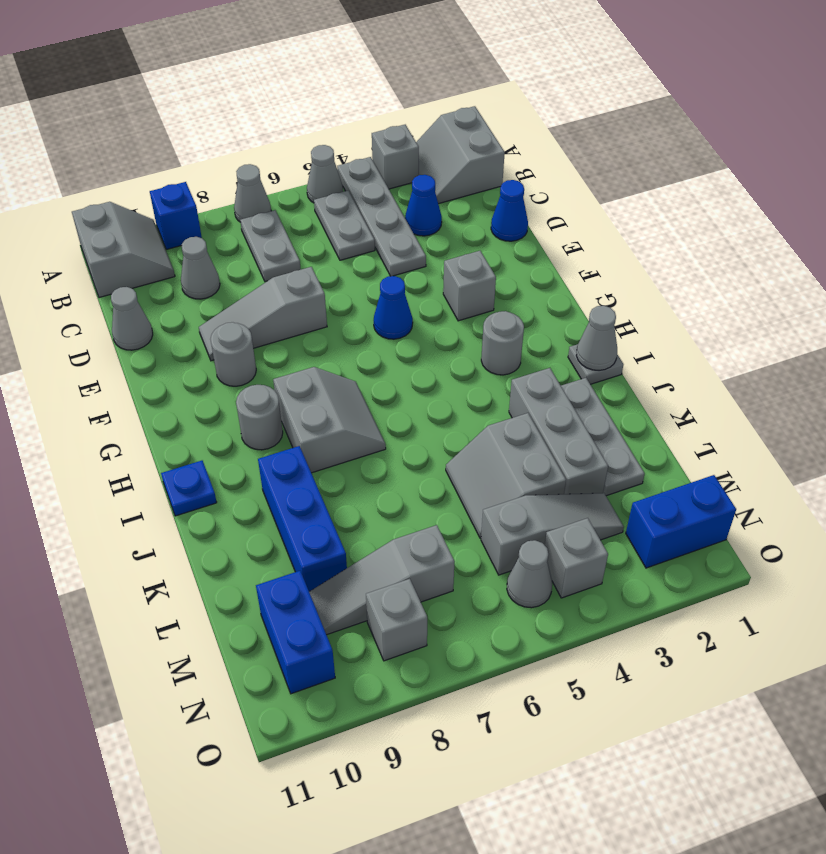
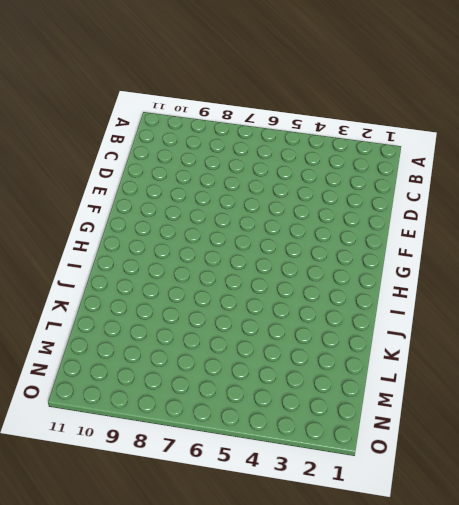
none -> grey slope A1:B2 level 1 top 1
none -> grey brick A3 level 1
none -> grey plate A4:D4 level 1
none -> grey cone A5 level 1

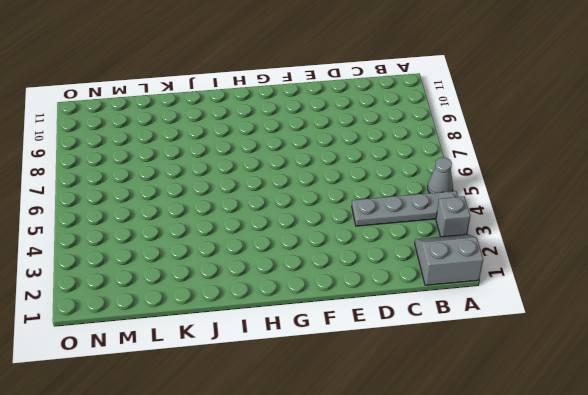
none -> grey cone A7 level 1
none -> blue brick A9 level 1
none -> grey slope A10:B11 level 1 top 11
none -> grey plate B5:C5 level 1

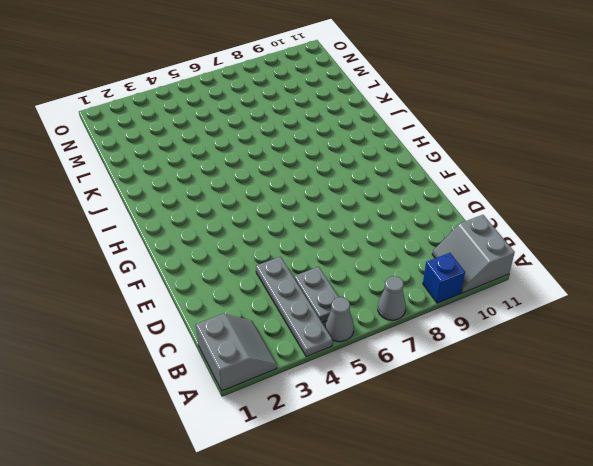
none -> grey brick A3 level 1
none -> grey plate B7:C7 level 1
none -> blue cone C3 level 1
none -> grey cone C9 level 1

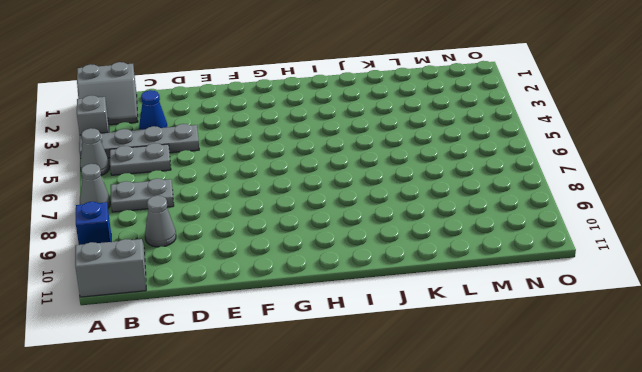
none -> blue cone D1 level 1
none -> grey cone D11 level 1
none -> grey slope E7:E9 level 1 top 7
none -> grey brick F3 level 1

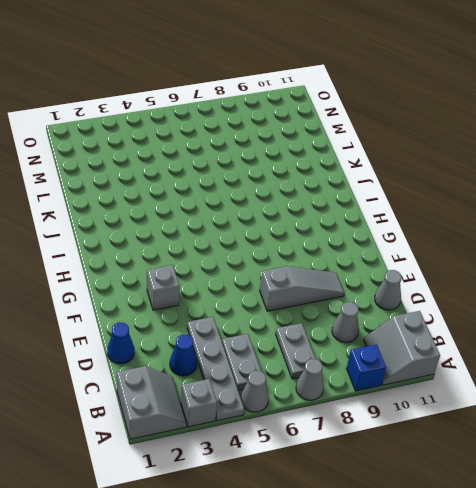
none -> blue cone F5 level 1
none -> grey round brick F9 level 1
none -> grey round brick H3 level 1
none -> grey slope H7:I8 level 1 top 8

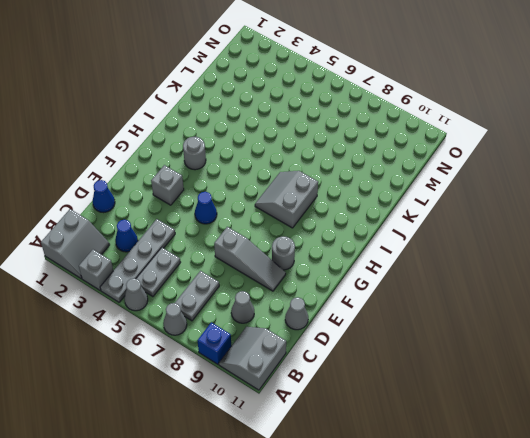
none -> grey round brick H9 level 1
none -> grey plate I1 level 1
none -> blue plate I11 level 1
none -> grey plate J2:L2 level 1

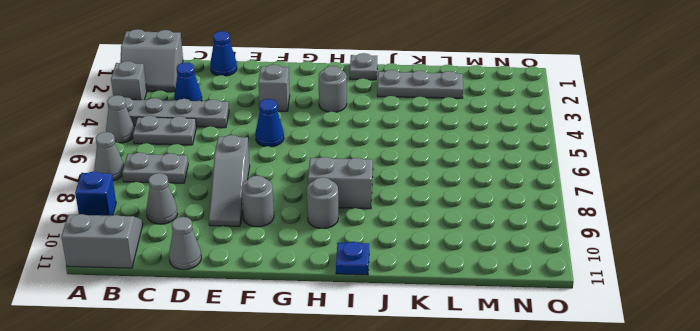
none -> grey brick J3:L3 level 1
none -> blue brick J9:L9 level 1
none -> grey slope K4:L5 level 1 top 4
none -> grey slope M3:M5 level 1 top 5

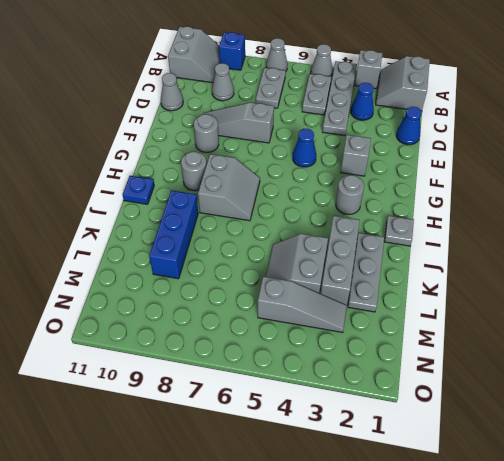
none -> grey slope M7:M9 level 1 top 7
none -> blue brick M10:N10 level 1
none -> blue brick N1:N2 level 1
none -> grey brick N4 level 1

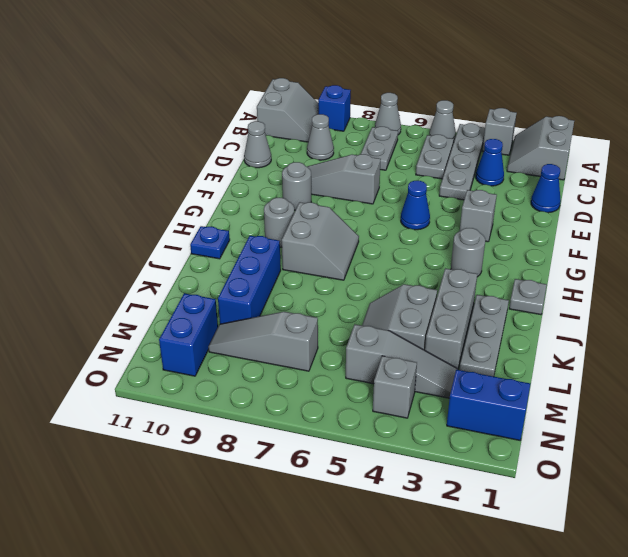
none -> grey cone N5 level 1
none -> grey brick N8 level 1
none -> grey cone I1 level 2

